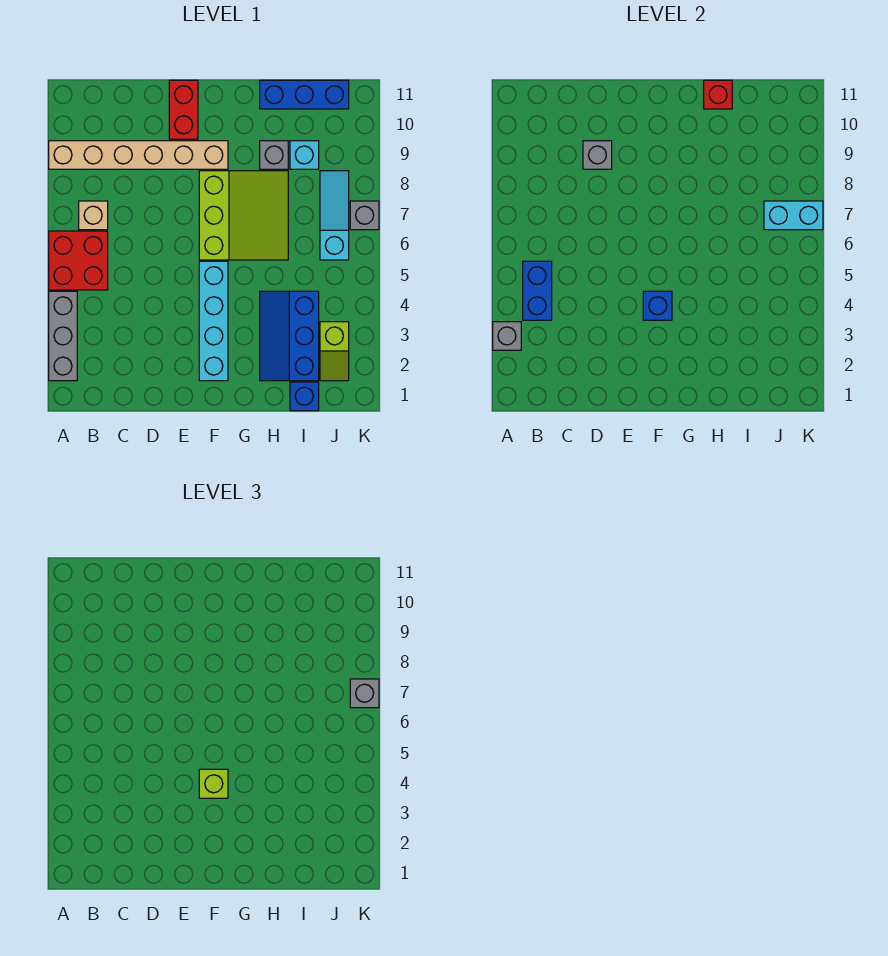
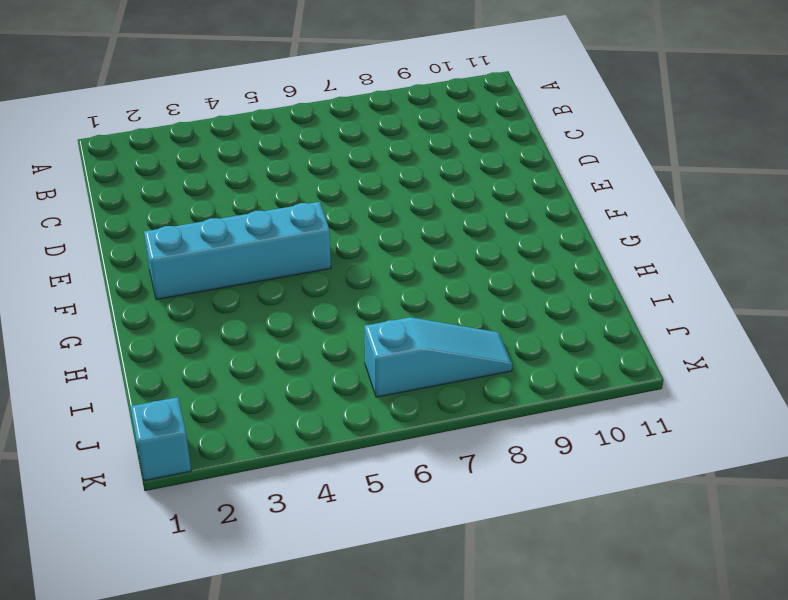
cyan brick K1 level 1 -> cyan brick I9 level 1
none -> grey brick A2:A4 level 1
none -> red brick A5:B6 level 1
none -> tan brick A9:F9 level 1

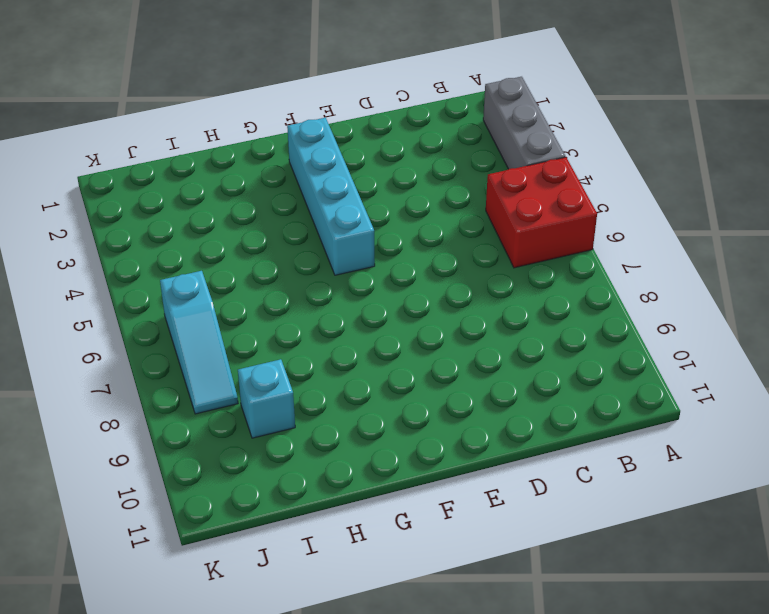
none -> tan brick A9:F9 level 1
none -> tan brick B7 level 1
none -> red brick E10:E11 level 1

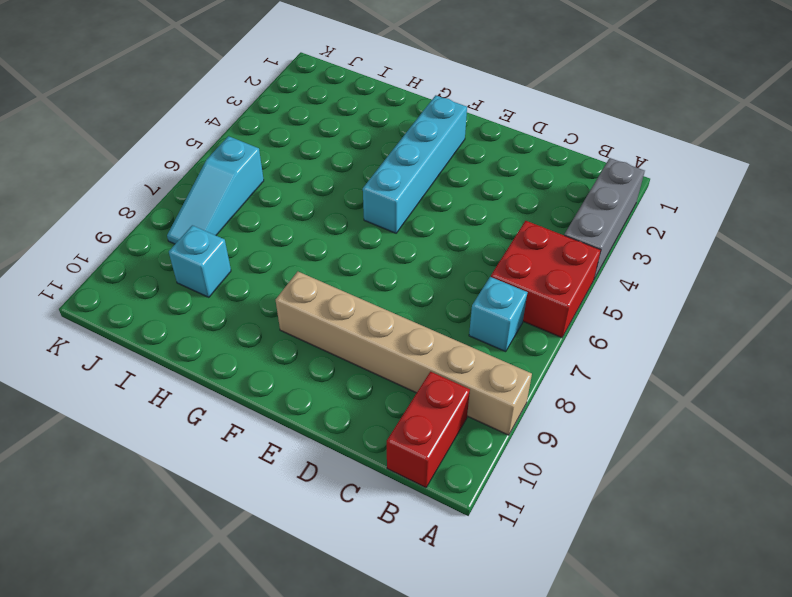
cyan brick B7 level 1 -> tan brick B7 level 1
red brick B10:B11 level 1 -> red brick E10:E11 level 1
none -> lime slope F6:H8 level 1 top F
none -> blue slope H2:I4 level 1 top I
none -> grey brick H9 level 1

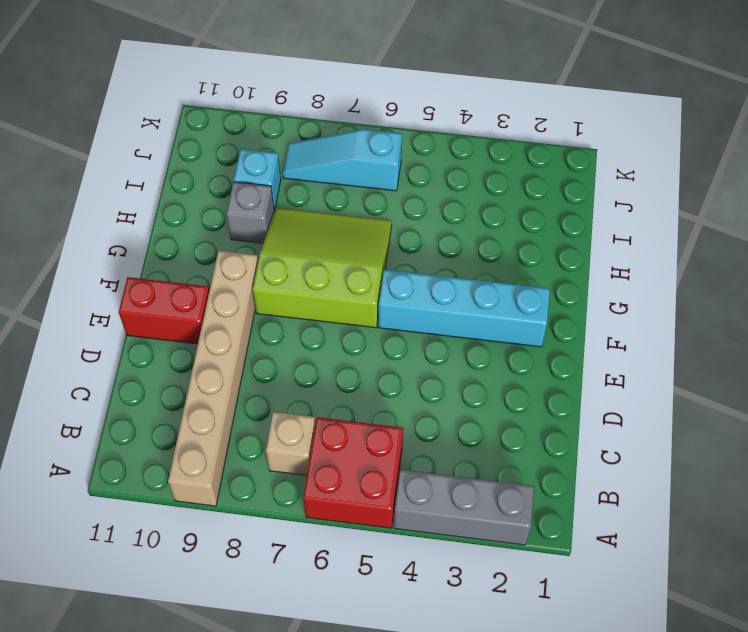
none -> blue slope H2:I4 level 1 top I
none -> blue brick H11:J11 level 1
none -> blue brick I1 level 1

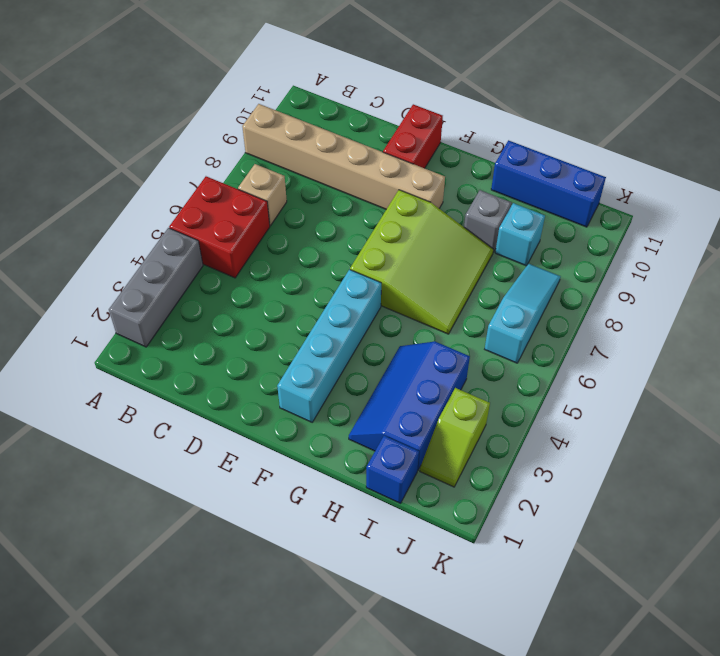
none -> grey brick K7 level 1
none -> grey brick A3 level 2
none -> blue brick B4:B5 level 2

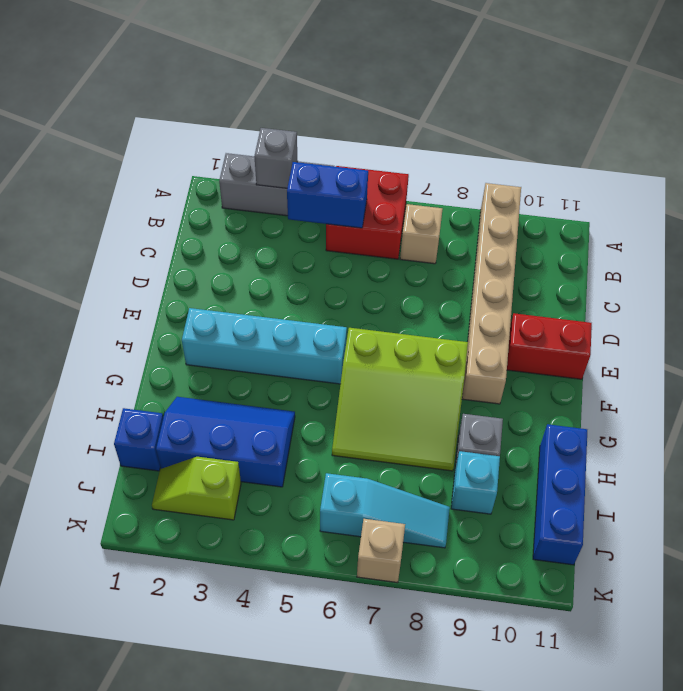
tan brick K7 level 1 -> grey brick K7 level 1
none -> grey brick D9 level 2
none -> blue brick F4 level 2
none -> red brick H11 level 2

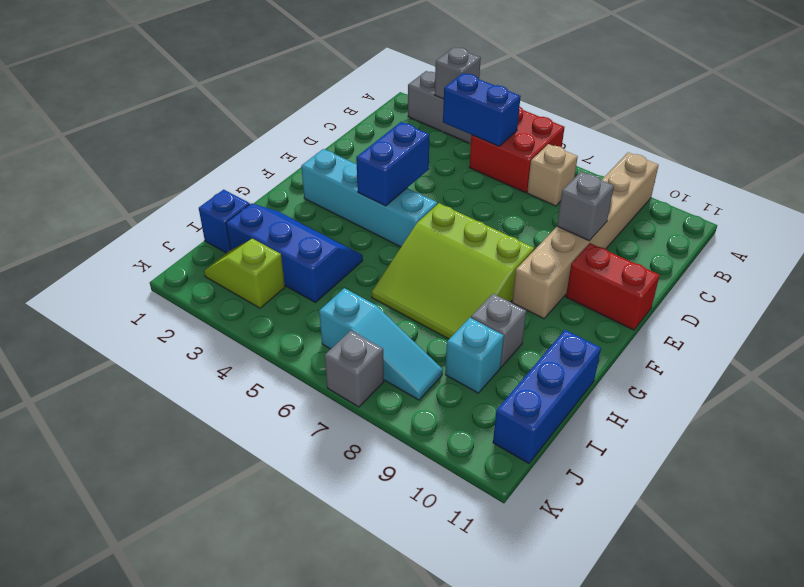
blue brick E4:F4 level 2 -> blue brick F4 level 2
none -> red brick H11 level 2
none -> cyan brick J7:K7 level 2
none -> lime brick F4 level 3

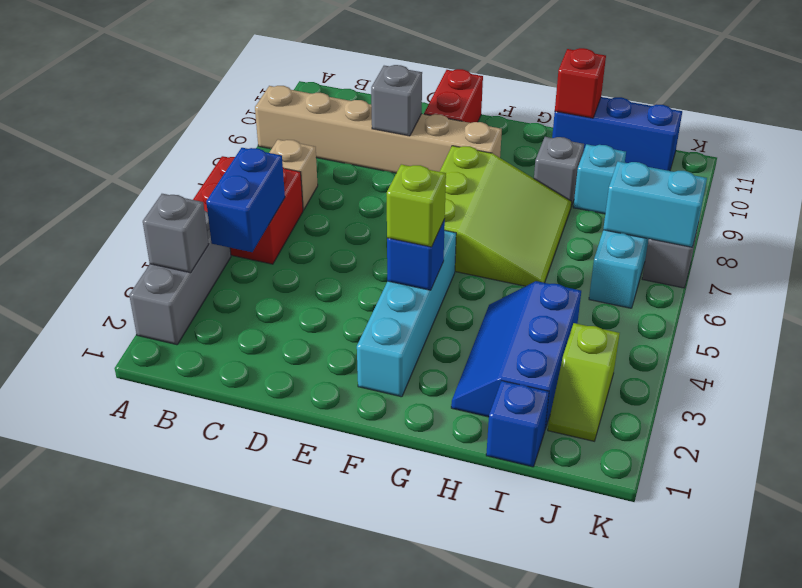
none -> grey brick K7 level 3

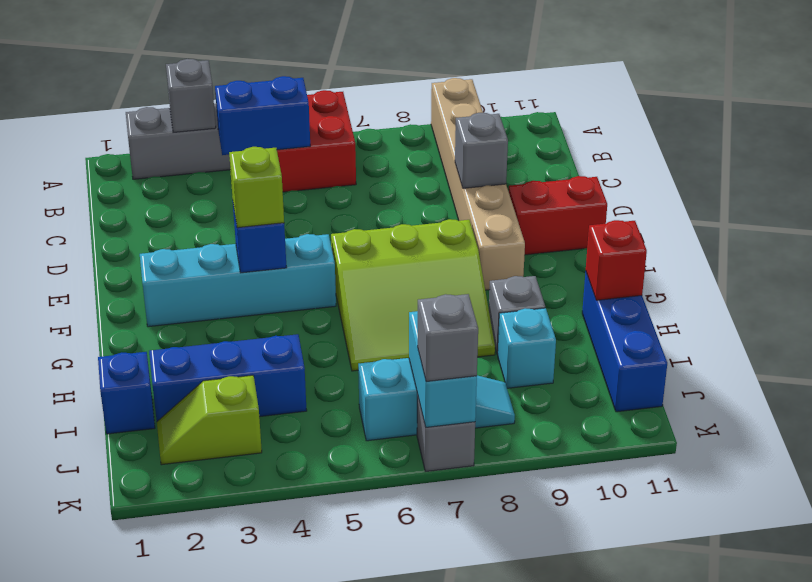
none -> tan brick B7 level 1

